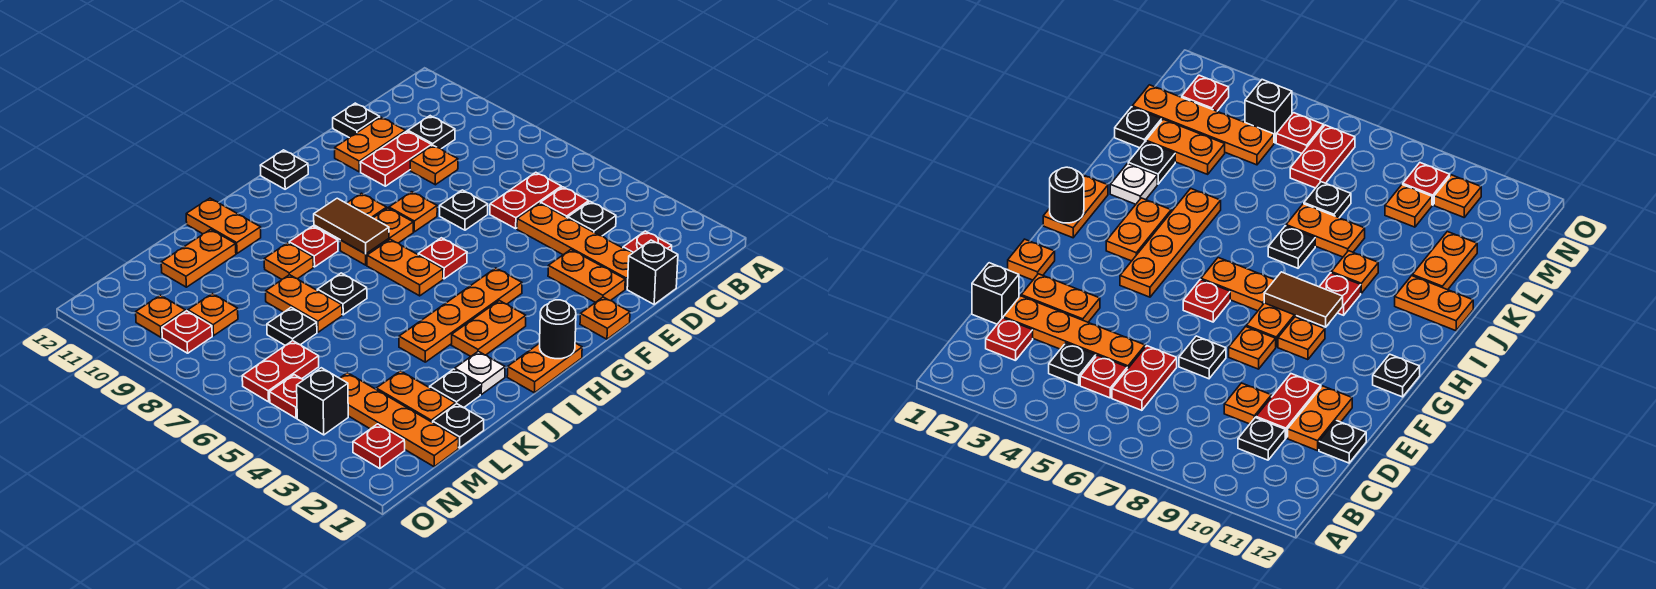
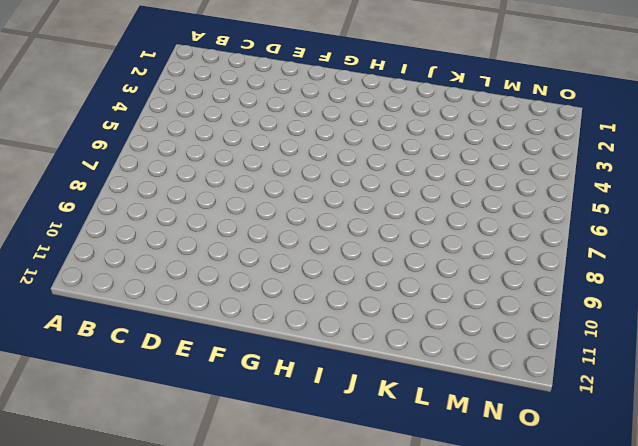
none -> red plate C2 level 1
none -> black plate C4 level 1
none -> red plate C5 level 1
none -> red plate C6:D6 level 1

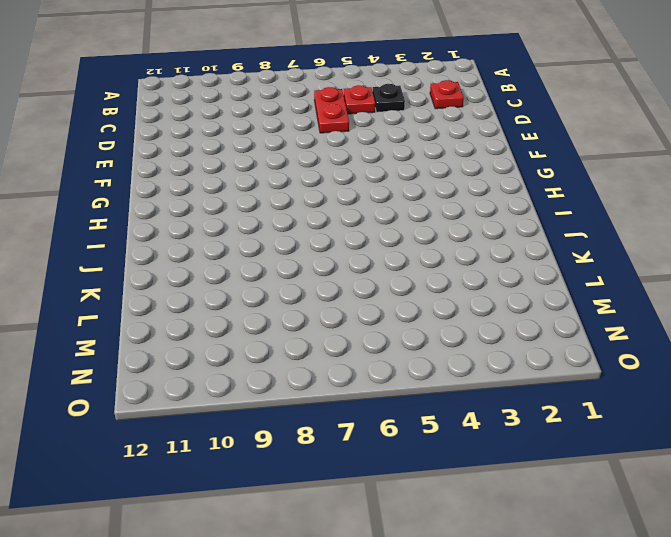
none -> black plate C10 level 1
none -> black brick D1 level 1
none -> orange plate D2:D5 level 1
none -> orange plate D9 level 1

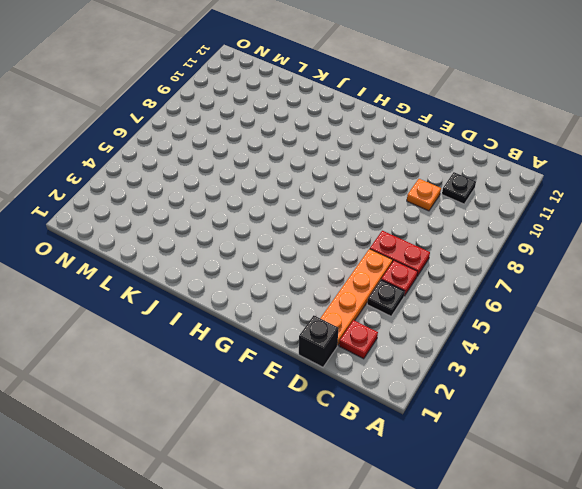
none -> red plate D10:E10 level 1
none -> orange plate D11:E11 level 1
none -> black plate D12 level 1
none -> orange plate E2:E3 level 1

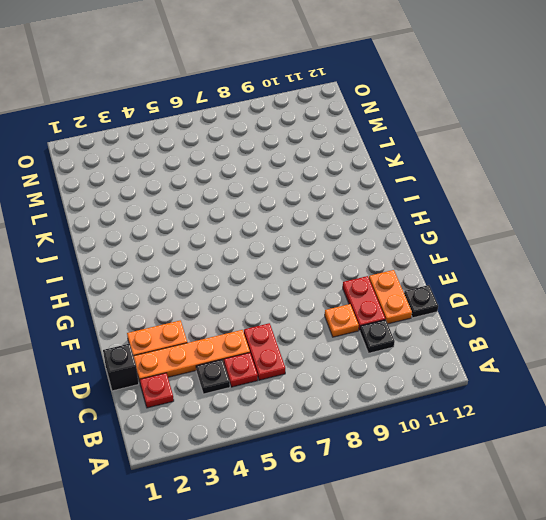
none -> black plate E7 level 1
none -> orange plate F1 level 1
none -> orange plate F8 level 1
none -> orange plate G4:J4 level 1

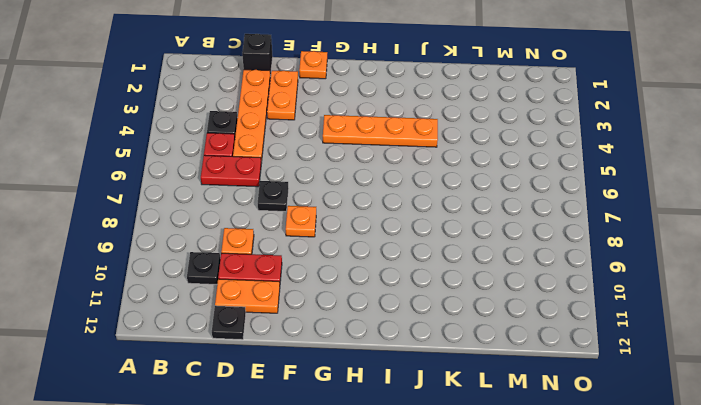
none -> red plate C2 level 1
none -> red plate G6 level 1
none -> orange plate G8:H8 level 1
none -> orange plate G9 level 1

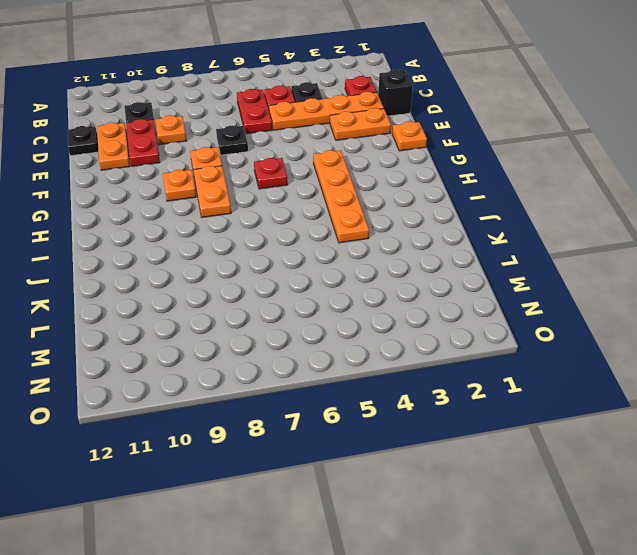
none -> black plate G12 level 1
none -> orange plate H1:I1 level 1
none -> orange plate H3:I3 level 1
none -> orange plate H6:H7 level 1

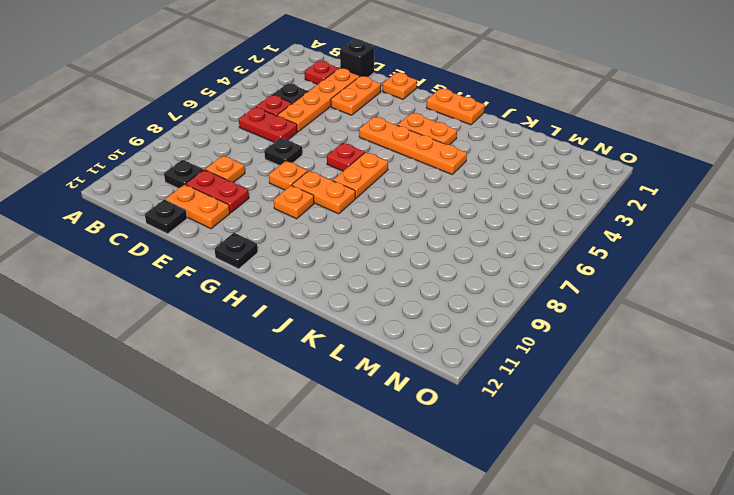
none -> red plate I9 level 1
none -> white plate J2 level 1
none -> black plate J7 level 1
none -> orange plate J9 level 1

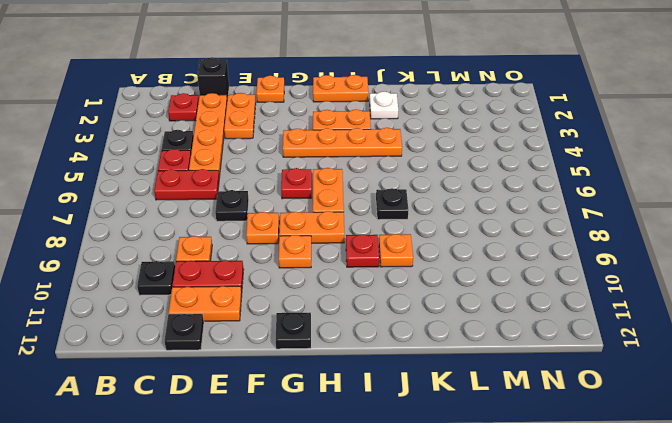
none -> orange plate J11:J12 level 1
none -> black plate K2 level 1
none -> orange plate K7:K8 level 1
none -> orange plate K11:L11 level 1

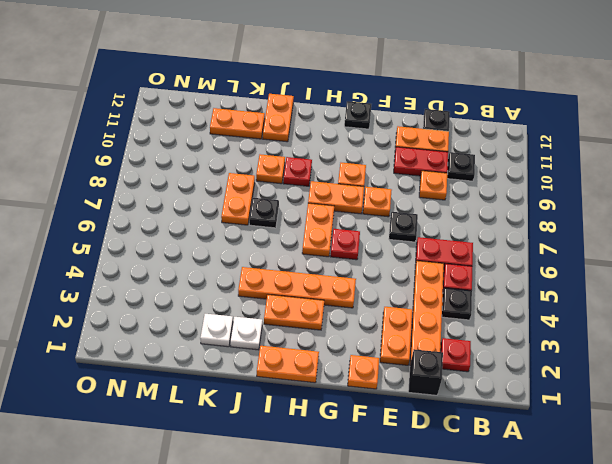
white plate K2 level 1 -> black plate K2 level 1
none -> black plate L1 level 1
none -> orange plate L2:L3 level 1
none -> black plate L7 level 1
none -> orange plate M1:M4 level 1

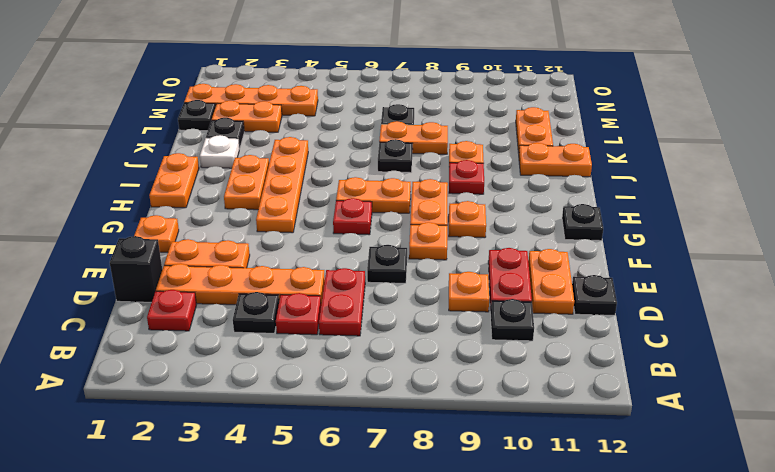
none -> red plate M6:N6 level 1
none -> orange plate M9 level 1
none -> red plate N2 level 1
none -> black brick N4 level 1

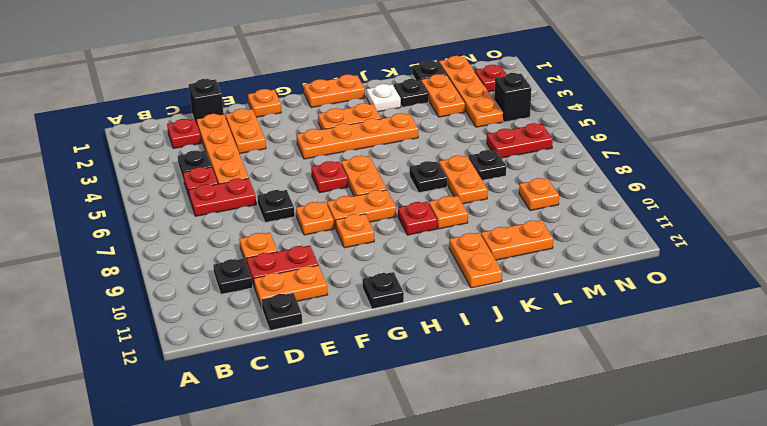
none -> red plate N5 level 1
none -> red plate N9 level 1
none -> orange plate N10 level 1
none -> black round brick H1 level 2

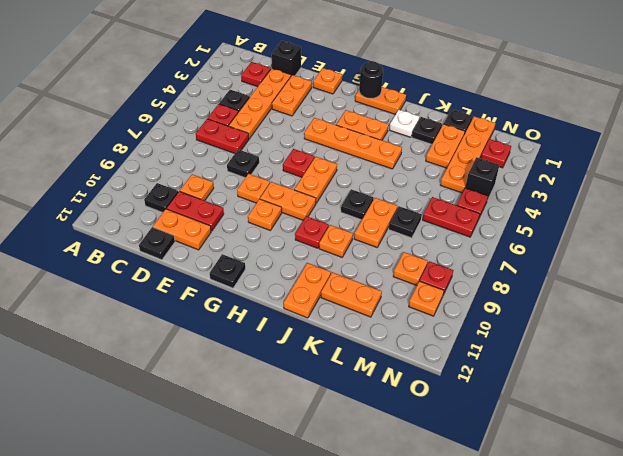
none -> brown tile H8:H9 level 2

